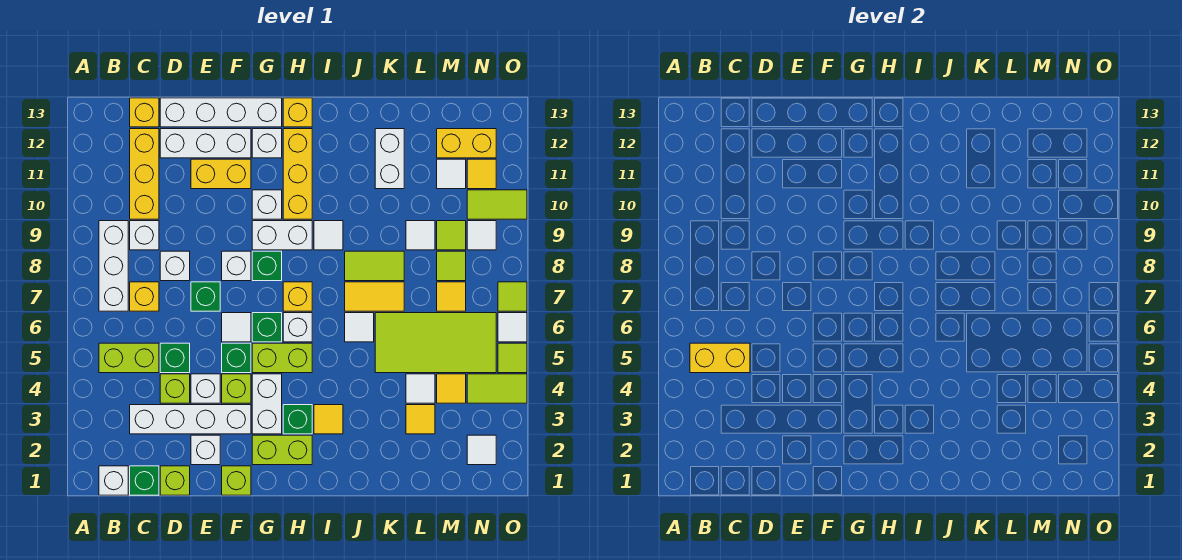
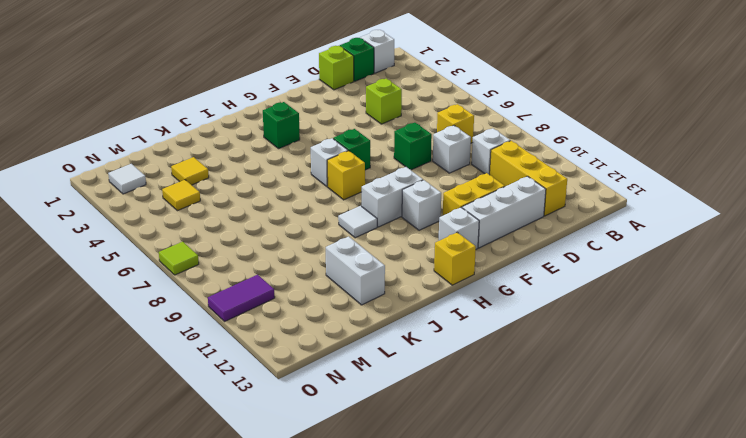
purple tile N10:O10 level 1 -> lime tile N10:O10 level 1
none -> lime brick B5:C5 level 1
none -> white brick B7:B9 level 1
none -> white brick C3:F3 level 1
none -> yellow brick C13 level 1

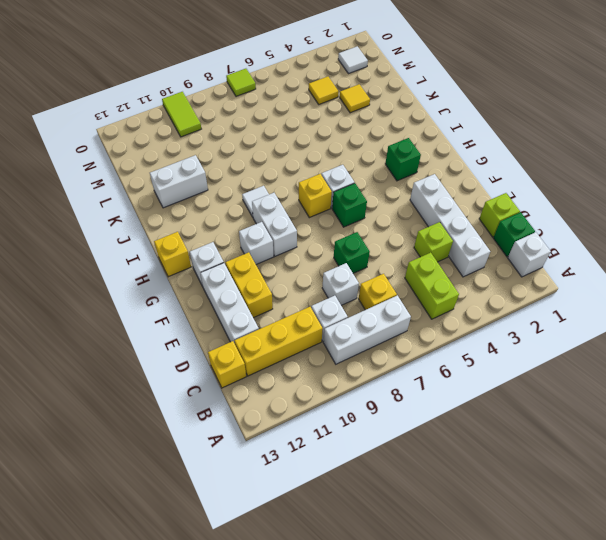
none -> green brick D5 level 1
none -> white brick D13:G13 level 1
none -> white brick E2 level 1
none -> white brick E4 level 1

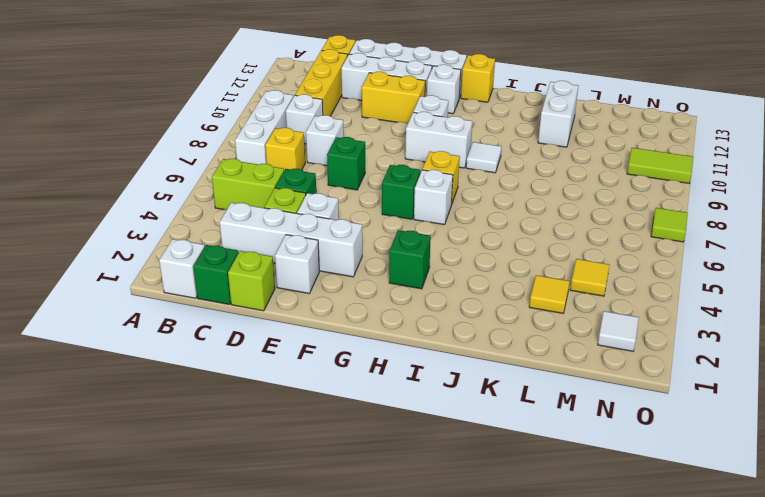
none -> lime brick F1 level 1
none -> lime brick F4 level 1
none -> green brick F5 level 1
none -> white tile F6 level 1

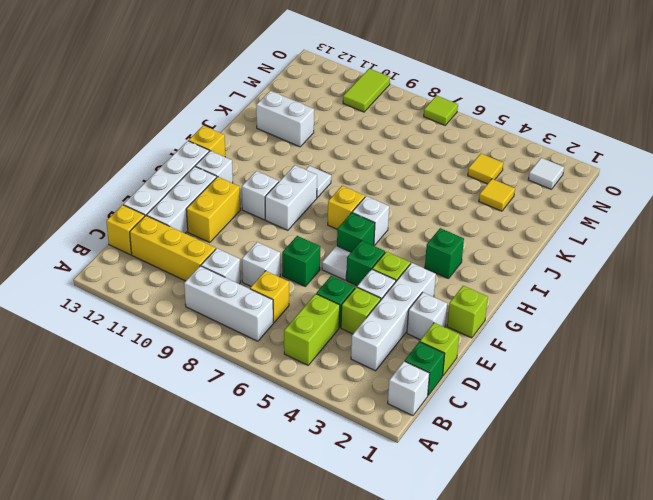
none -> white brick F8 level 1
none -> lime brick G2:H2 level 1
none -> white brick G3:G4 level 1
none -> lime brick G5:H5 level 1

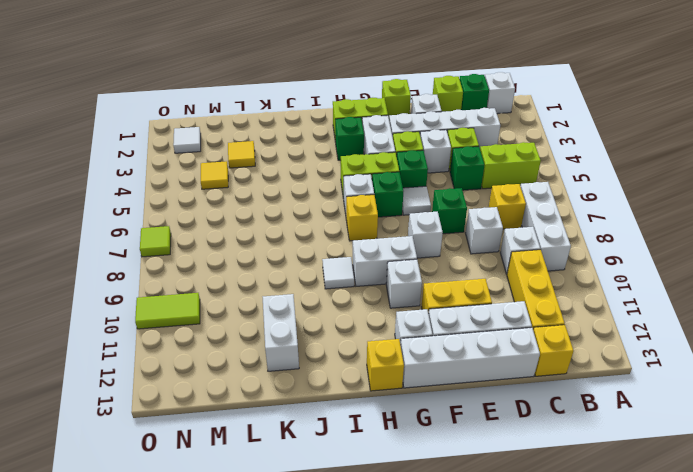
none -> green brick G8 level 1
none -> yellow brick H10:H12 level 1
none -> yellow tile I3 level 1
none -> white tile J6 level 1

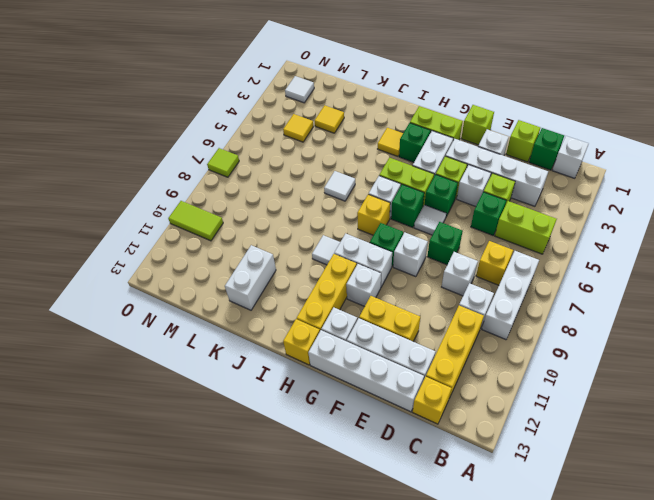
none -> yellow tile J7:K7 level 1
none -> lime tile J8:K8 level 1
none -> lime tile K5:N6 level 1
none -> white tile L4 level 1

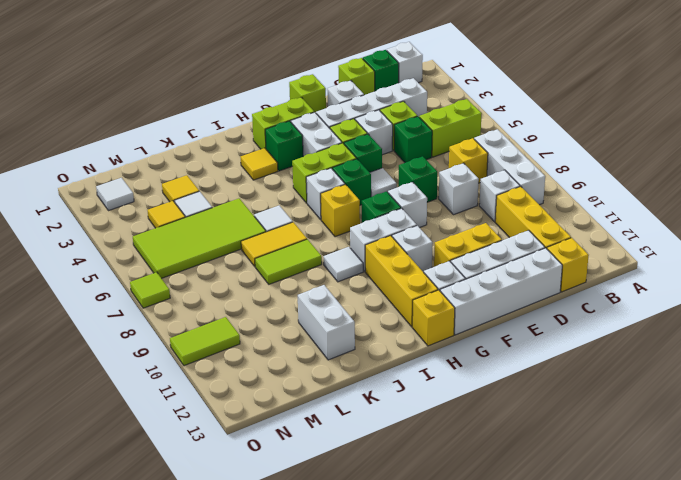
none -> white tile L9 level 1
none -> yellow tile M7 level 1
none -> lime tile M8 level 1
none -> lime tile M9 level 1

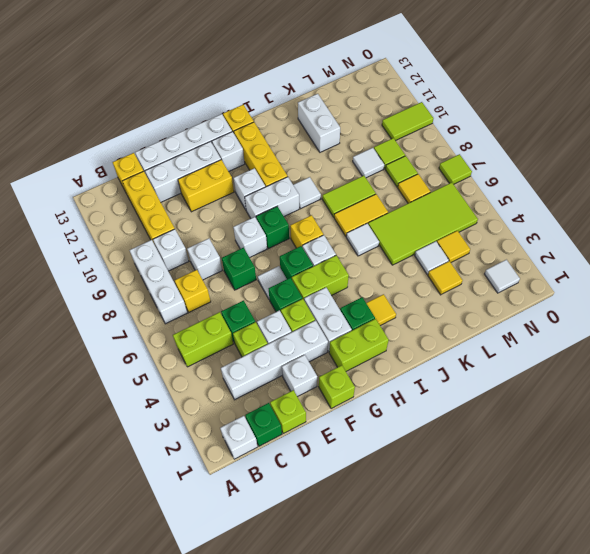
none -> white tile M11 level 1
none -> yellow brick M12:N12 level 1
none -> lime tile N4:O4 level 1
none -> white tile N9 level 1

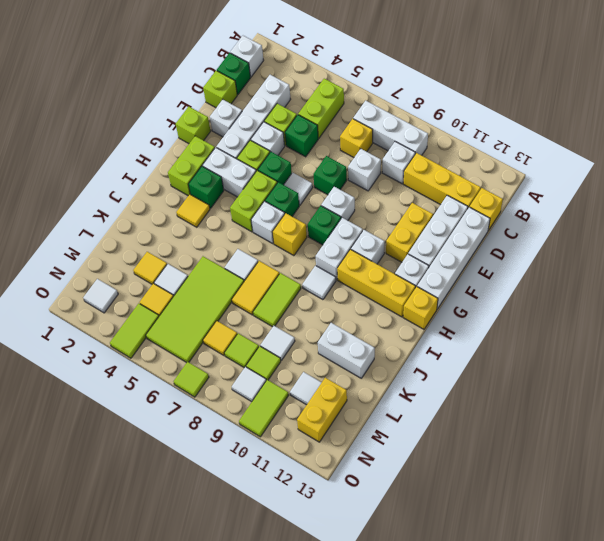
none -> yellow tile N11 level 1
none -> lime tile O5 level 1
none -> white tile O6 level 1
none -> yellow brick B5:C5 level 2

